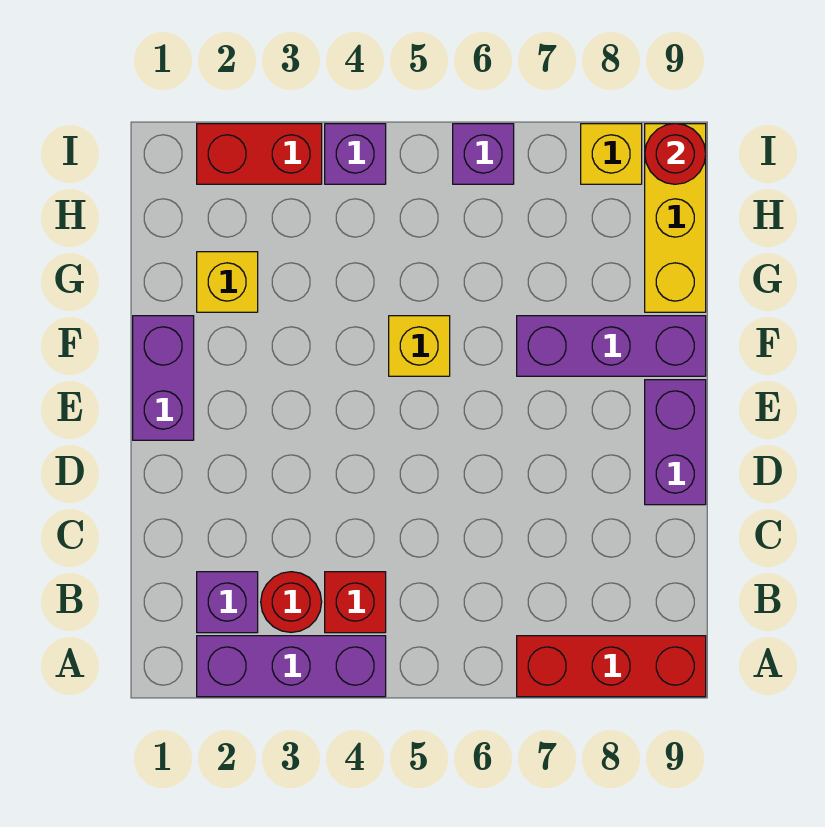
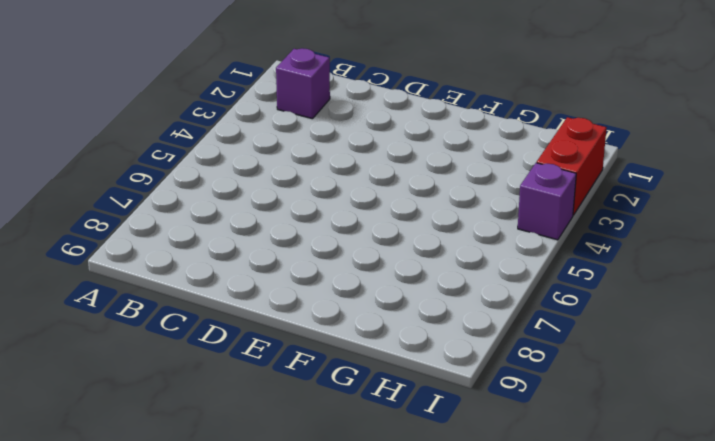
none -> purple brick A2:A4 level 1
none -> red brick A7:A9 level 1
none -> red round brick B3 level 1

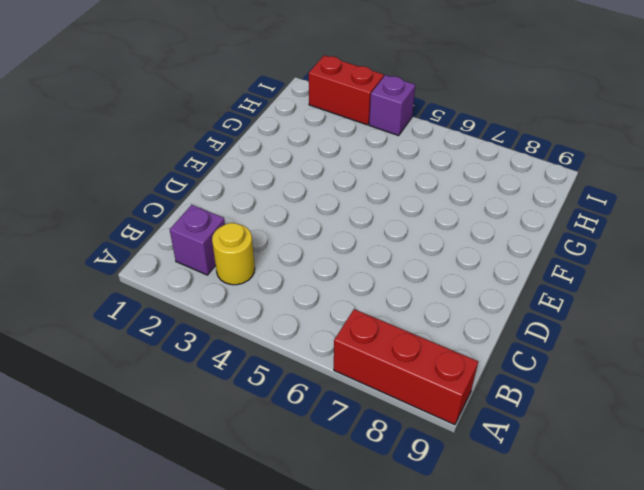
yellow round brick B3 level 1 -> red round brick B3 level 1
none -> purple brick A2:A4 level 1
none -> red brick B4 level 1
none -> purple brick D9:E9 level 1

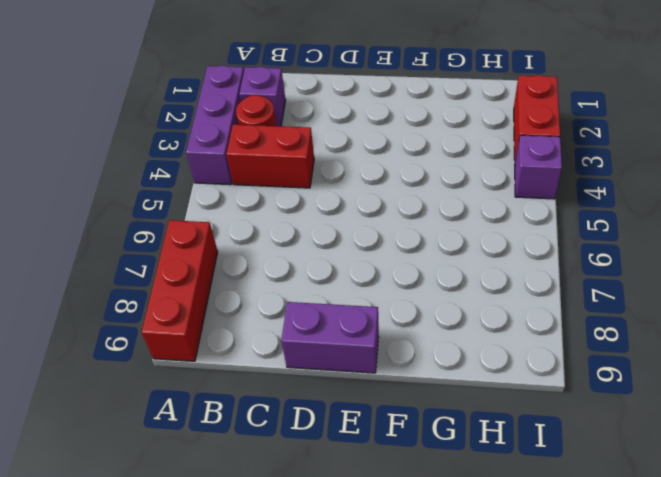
red brick B4:C4 level 1 -> red brick B4 level 1
none -> purple brick E1:F1 level 1
none -> yellow brick F5 level 1
none -> purple brick F7:F9 level 1

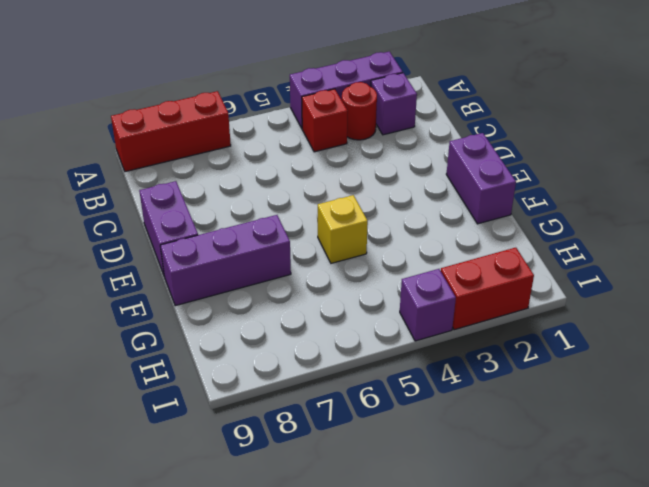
none -> yellow brick G2 level 1
none -> yellow brick G9:I9 level 1
none -> purple brick I6 level 1

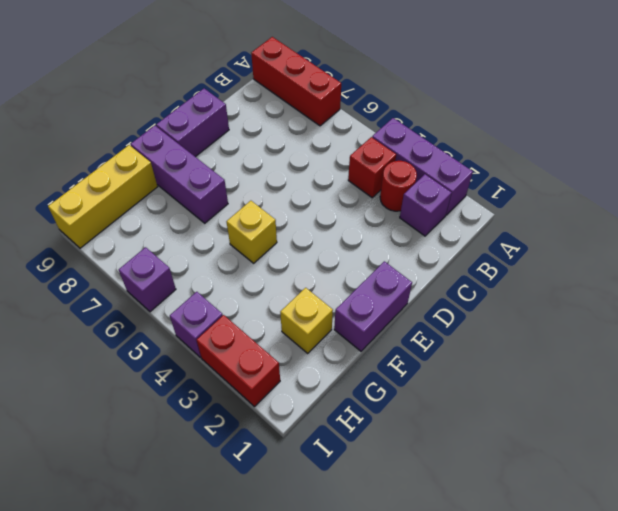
none -> yellow brick I8 level 1
none -> red round brick I9 level 2

